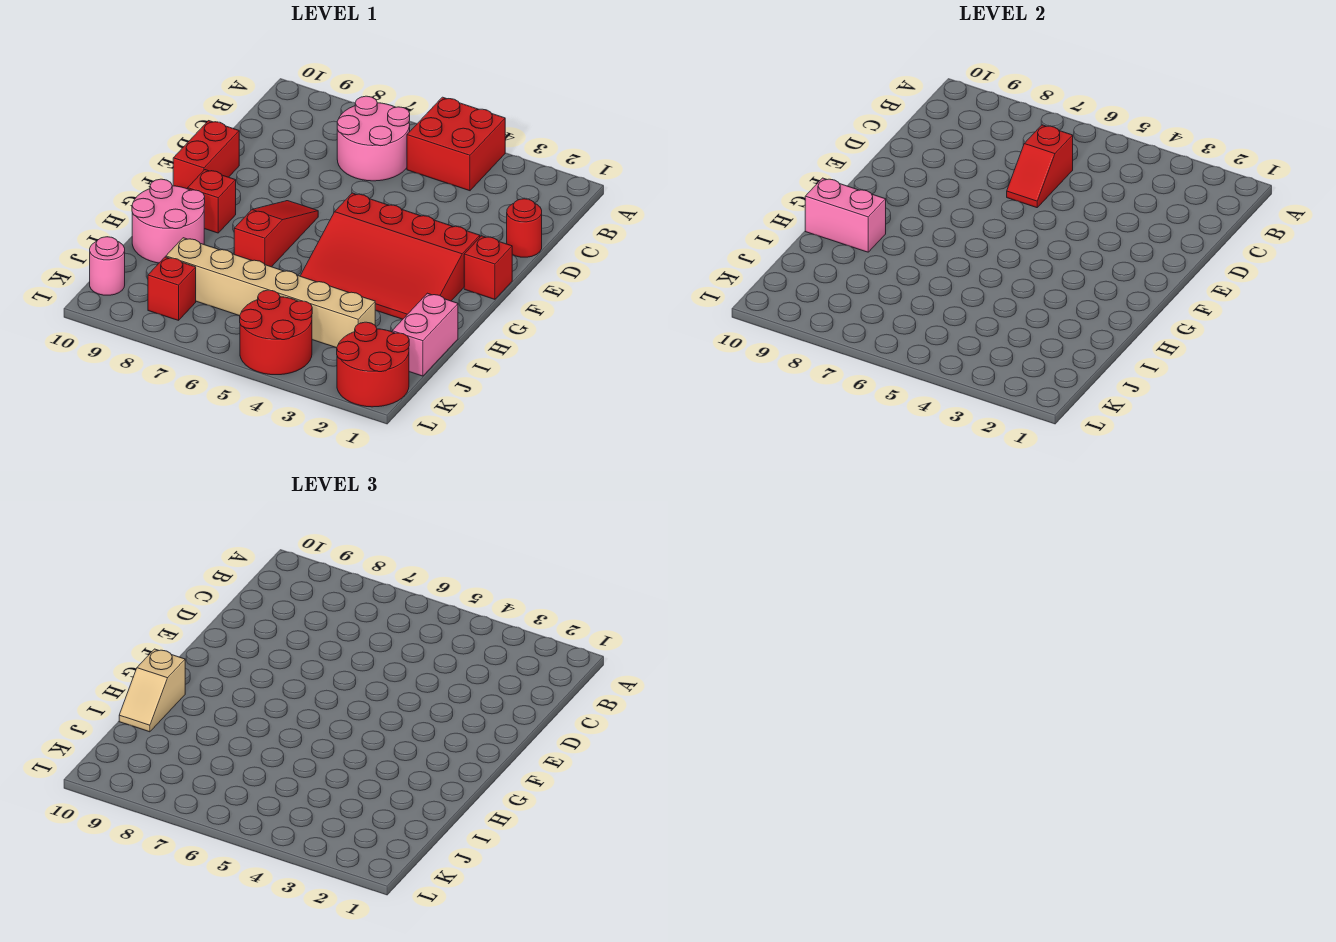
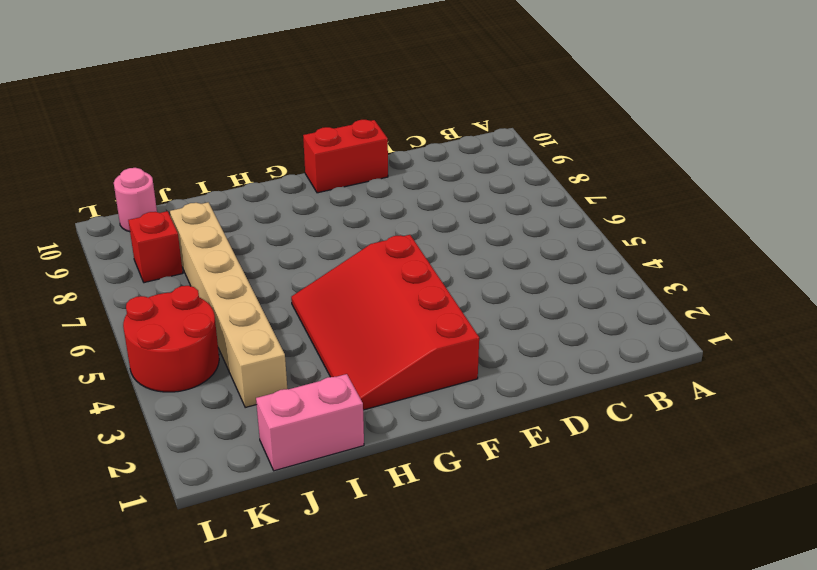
none -> red brick A4:B5 level 1
none -> pink round brick B6:C7 level 1
none -> red round brick D1 level 1

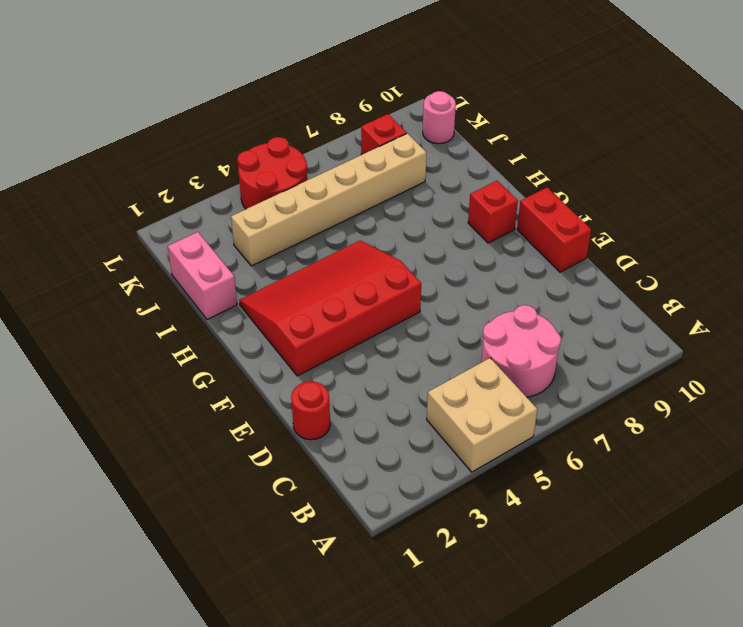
tan brick A4:B5 level 1 -> red brick A4:B5 level 1
none -> red brick F1 level 1
none -> red slope F7:H7 level 1 top H
none -> pink round brick H9:I10 level 1

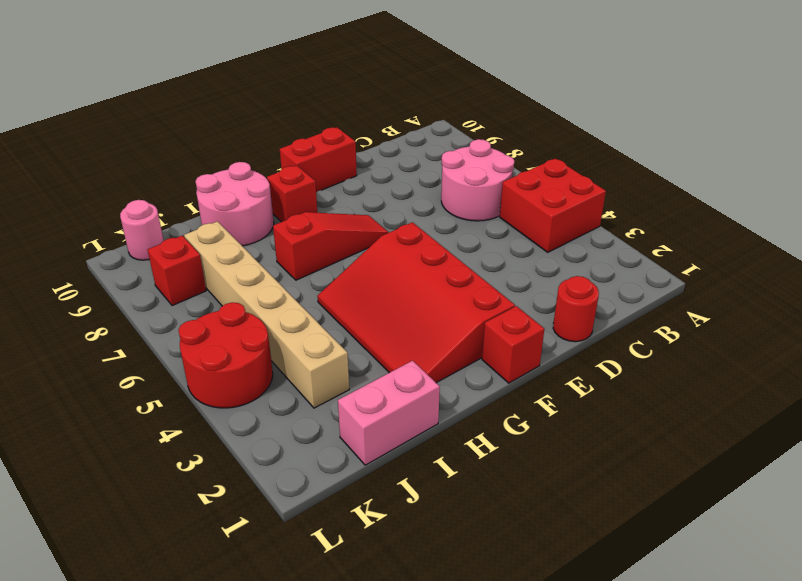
none -> red round brick K1:L2 level 1
none -> red slope C6:D6 level 2 top C
none -> pink brick H9:H10 level 2

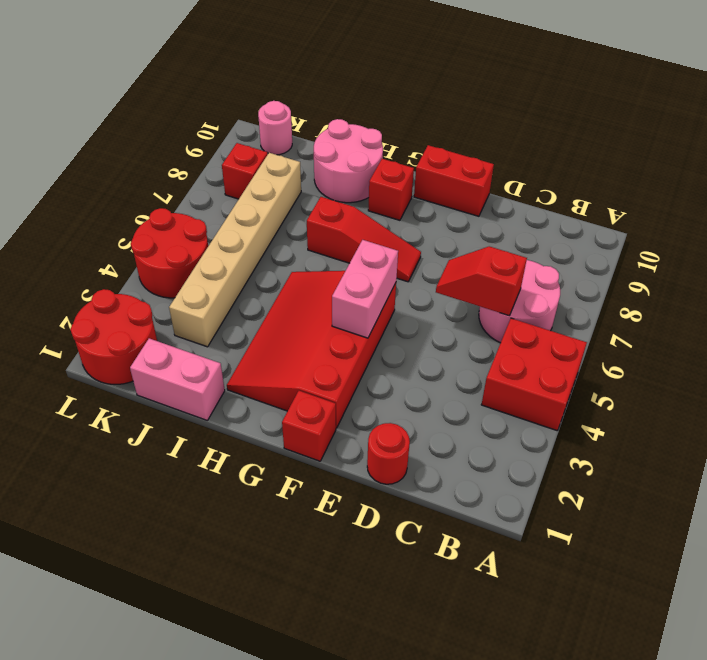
pink brick F4:F5 level 2 -> pink brick H9:H10 level 2
none -> tan slope H10:I10 level 3 top H

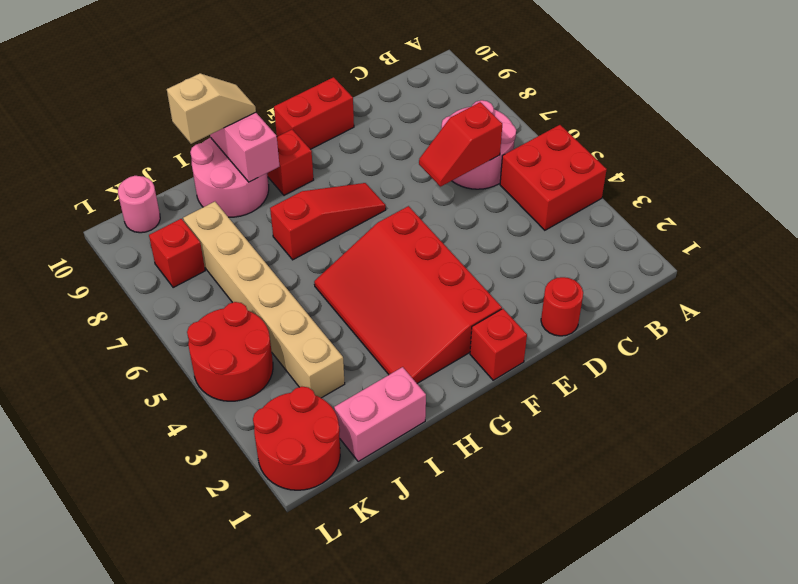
tan slope H10:I10 level 3 top I -> tan slope H10:I10 level 3 top H

